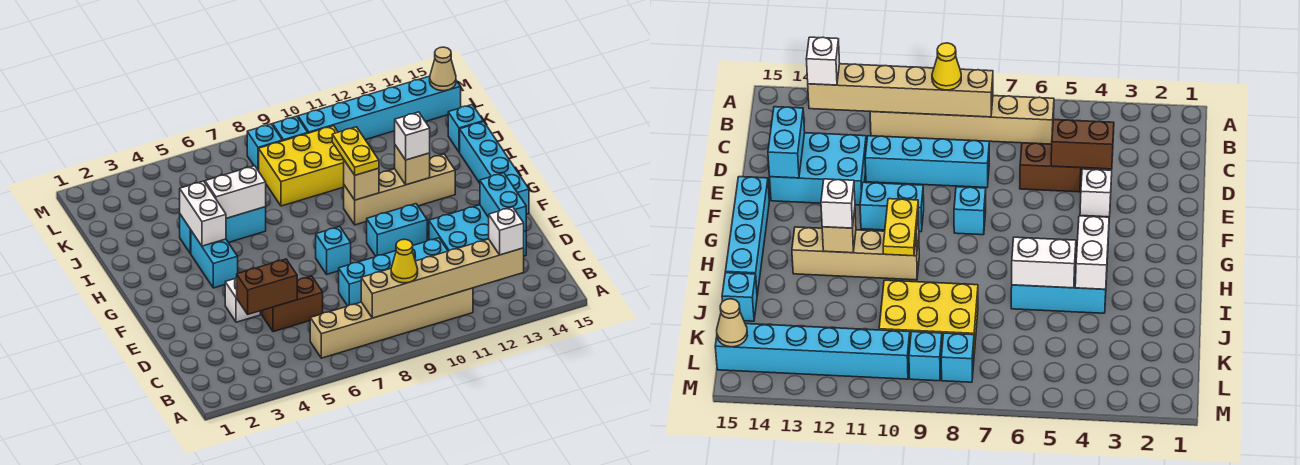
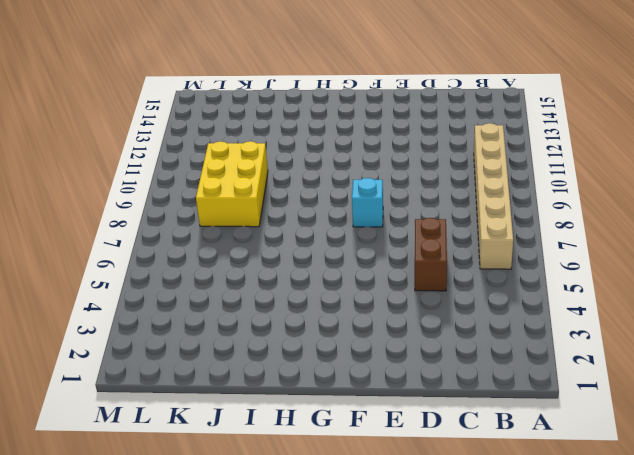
none -> cyan brick D8:D11 level 1
none -> cyan brick D12:E14 level 1
none -> white brick E4 level 1

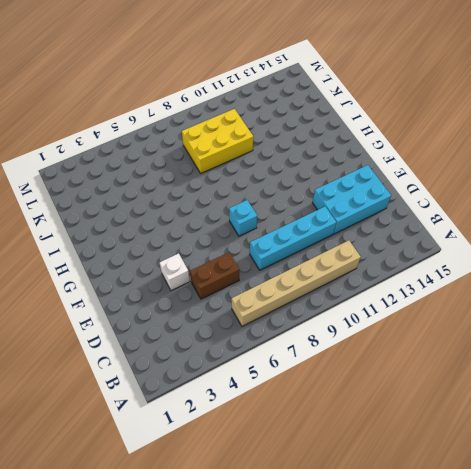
none -> cyan brick F10:F11 level 1
none -> cyan brick F15:I15 level 1
none -> cyan brick G4:H4 level 1

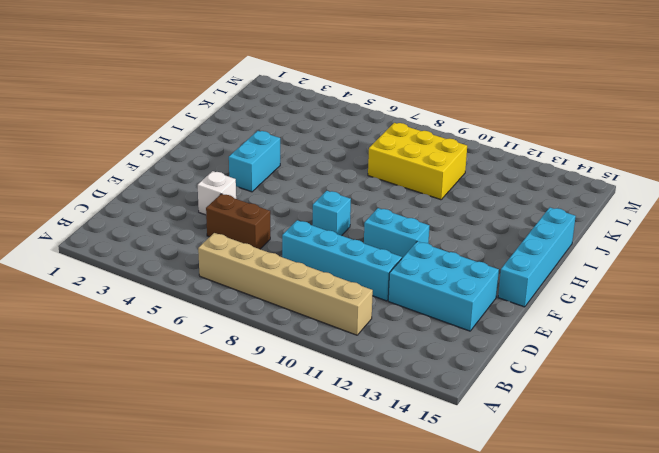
none -> tan brick H10:H13 level 1
none -> cyan brick I4:I6 level 1
none -> cyan brick J15 level 1

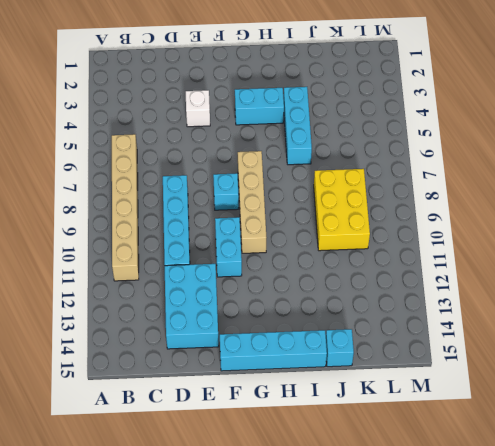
tan brick G7:G10 level 1 -> tan brick H10:H13 level 1
none -> brown brick D5:D6 level 1
none -> cyan brick L8 level 1
none -> cyan brick L9 level 1

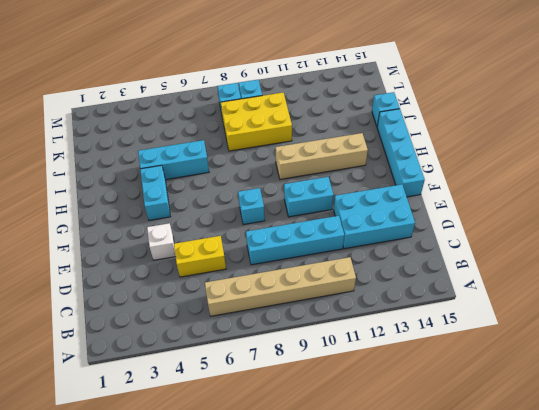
yellow brick D5:D6 level 1 -> brown brick D5:D6 level 1
none -> cyan brick L10:L15 level 1
none -> tan brick B8:B13 level 2
none -> brown brick D4:D5 level 2

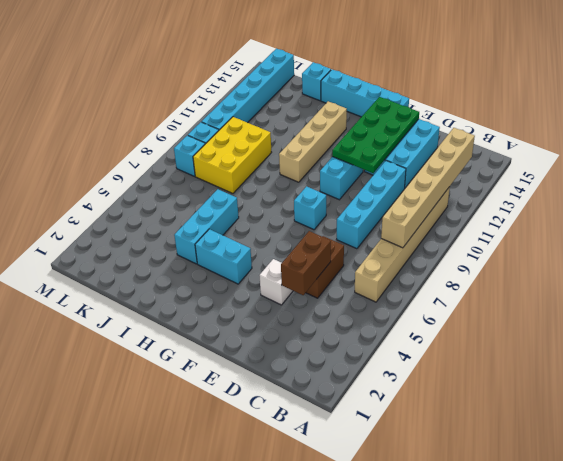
green plate E11:F14 level 2 -> cyan brick D14:E14 level 2
none -> white brick H4:I4 level 2
none -> tan brick H10 level 2
none -> tan brick H12 level 2

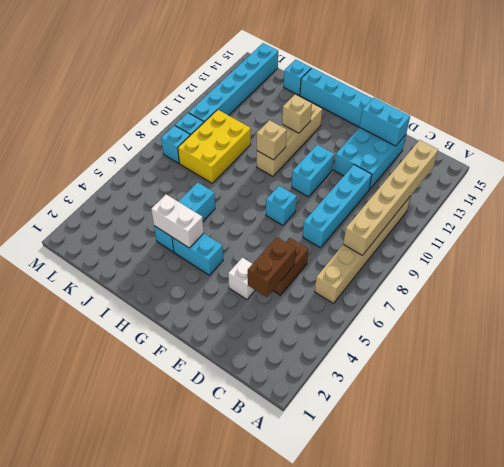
none -> white brick I5:I6 level 2
none -> tan cone L15 level 2
none -> yellow cone B9 level 3

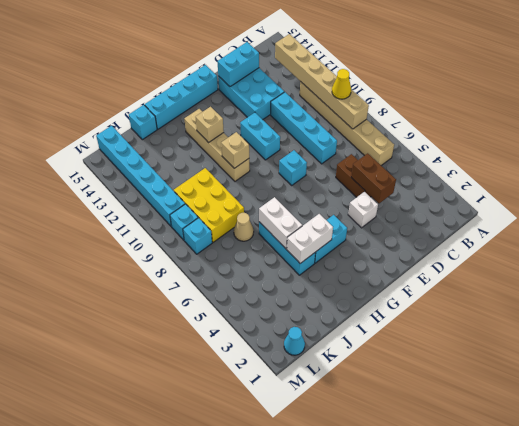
tan cone J7 level 1 -> tan cone L15 level 2
cyan cone L1 level 1 -> none
none -> white brick B13 level 3
none -> yellow plate H10:I10 level 3
none -> white brick H12 level 3

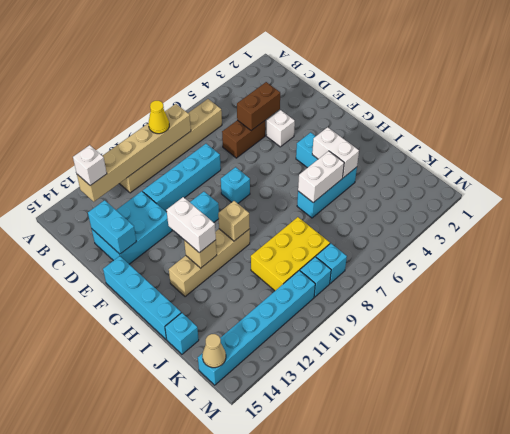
white brick G12:H12 level 3 -> white brick H12 level 3
none -> yellow plate H10:I10 level 3

